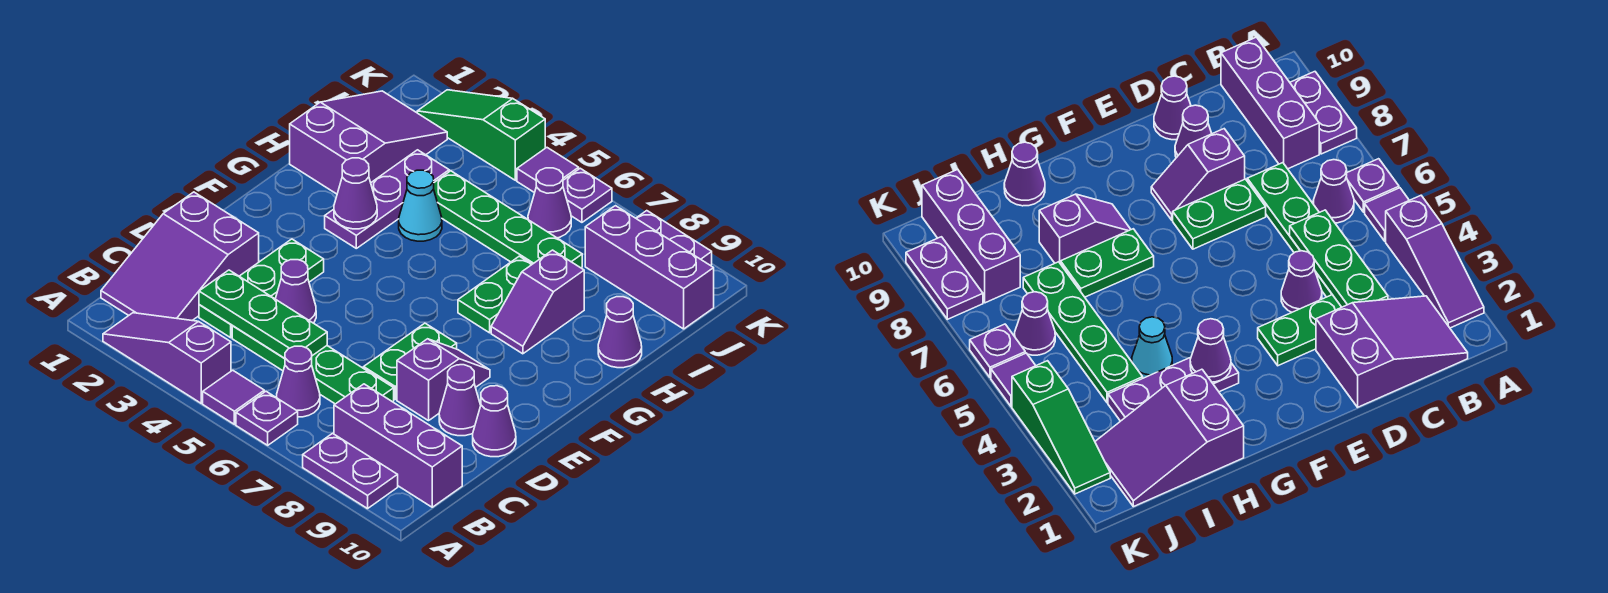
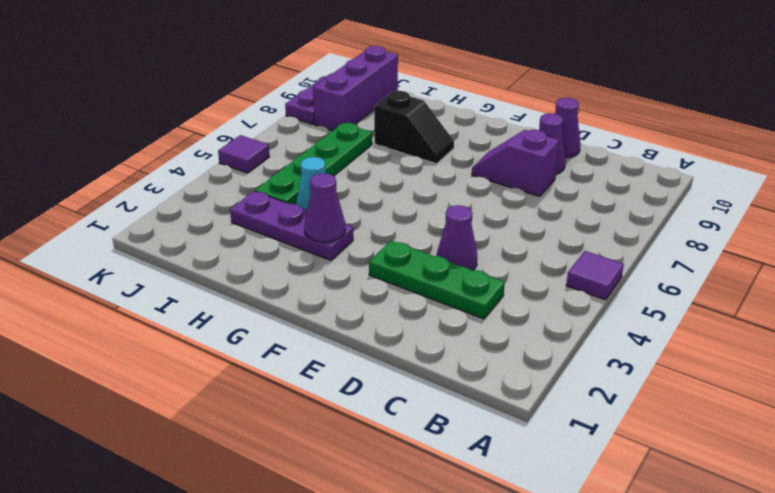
black slope G8:H8 level 1 top H -> purple slope G8:H8 level 1 top H
none -> purple slope A2:A4 level 1 top 4
none -> purple plate A6 level 1
none -> purple plate A8:A9 level 1

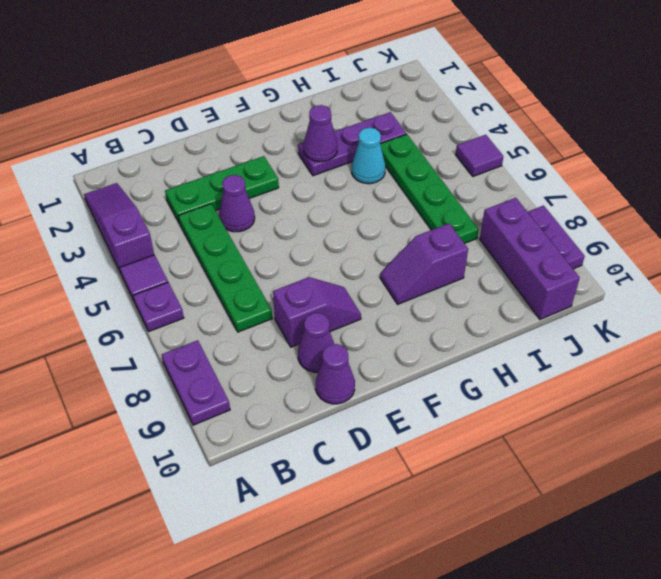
none -> purple slope B1:D2 level 1 top D
none -> purple cone B6 level 1
none -> purple brick B8:B10 level 1

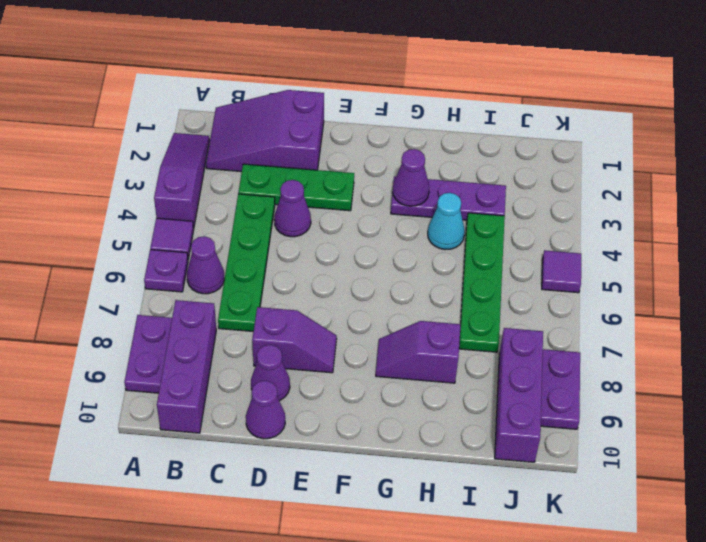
none -> green plate D7:E7 level 1
none -> green plate G7:H7 level 1
none -> purple slope H1:J2 level 1 top H

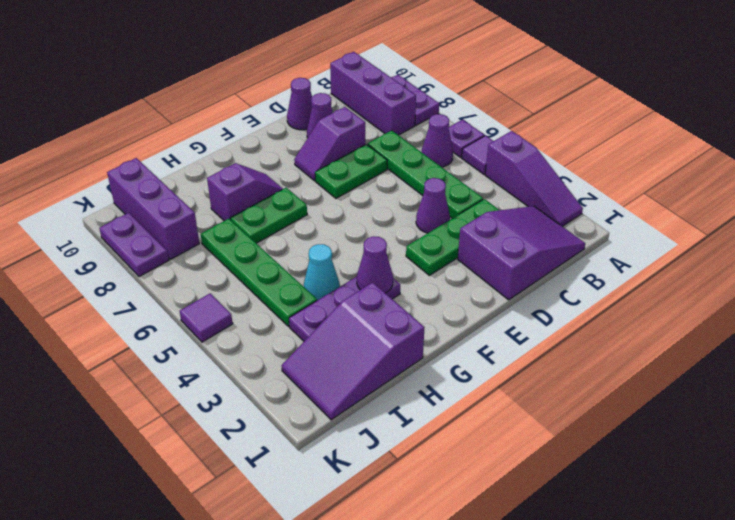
none -> purple cone H10 level 1
none -> purple cone J6 level 1
none -> green slope K2:K4 level 1 top 4

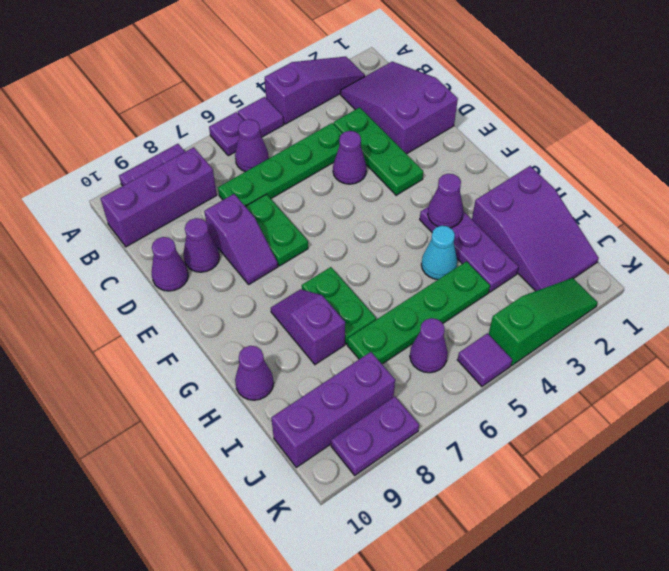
none -> purple plate K6 level 1
none -> green plate C3:C5 level 2

